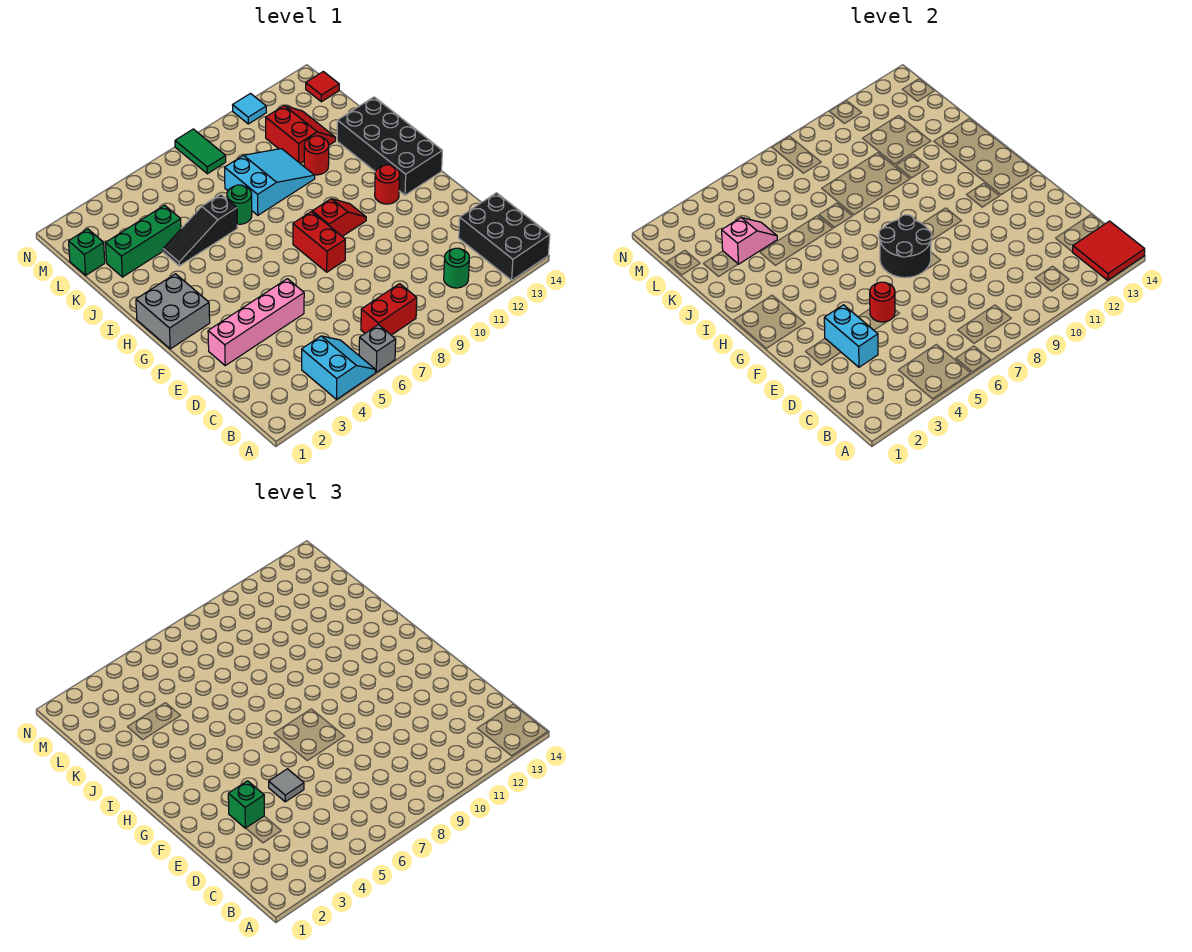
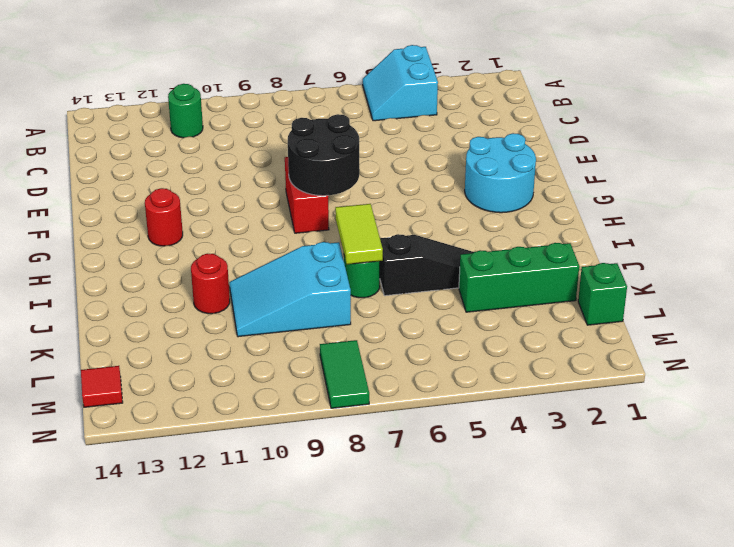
cyan round brick F2:G3 level 1 -> grey brick G1:H2 level 1
lime tile I7:J7 level 2 -> none
none -> grey brick A6 level 1
none -> black brick A13:C14 level 1
none -> red brick B7:B8 level 1

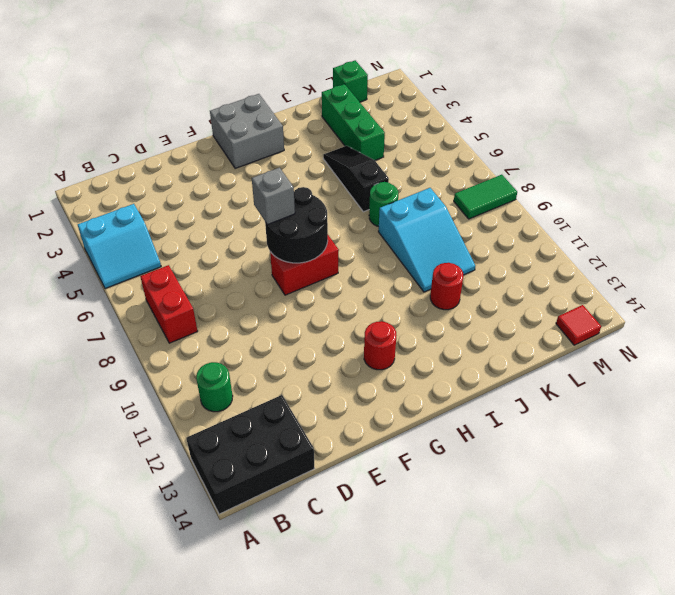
grey brick F7 level 3 -> grey brick A6 level 1
none -> pink brick E2:E5 level 1
none -> red slope G9:G10 level 1 top 9
none -> black brick G13:J14 level 1

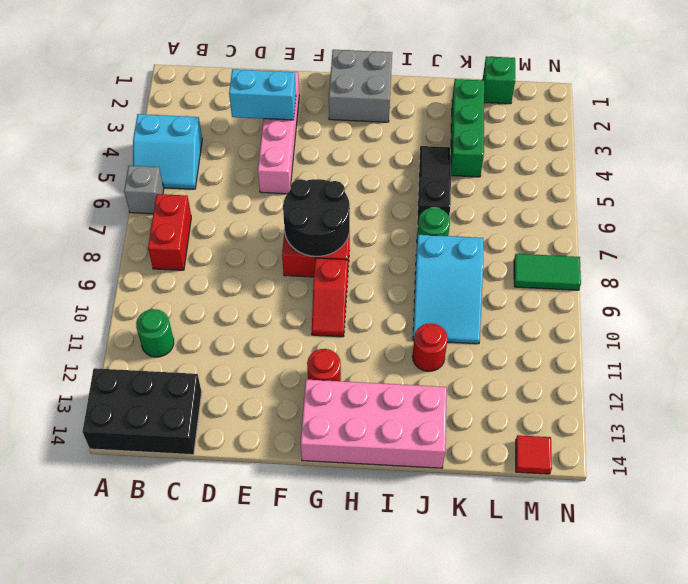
pink brick G13:J14 level 1 -> black brick G13:J14 level 1
none -> red slope K11:L12 level 1 top 11
none -> cyan tile N11 level 1
none -> red tile A13:B14 level 2

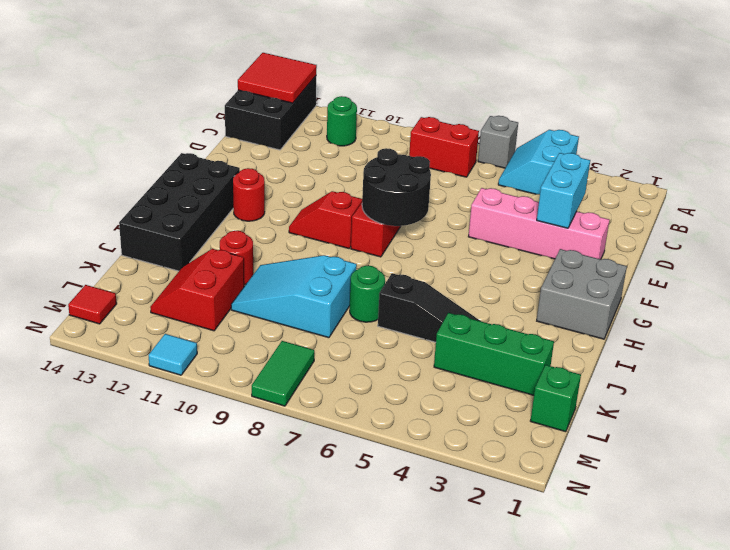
none -> red round brick E5 level 2
none -> pink slope K3:K4 level 2 top 3
none -> green brick E3 level 3

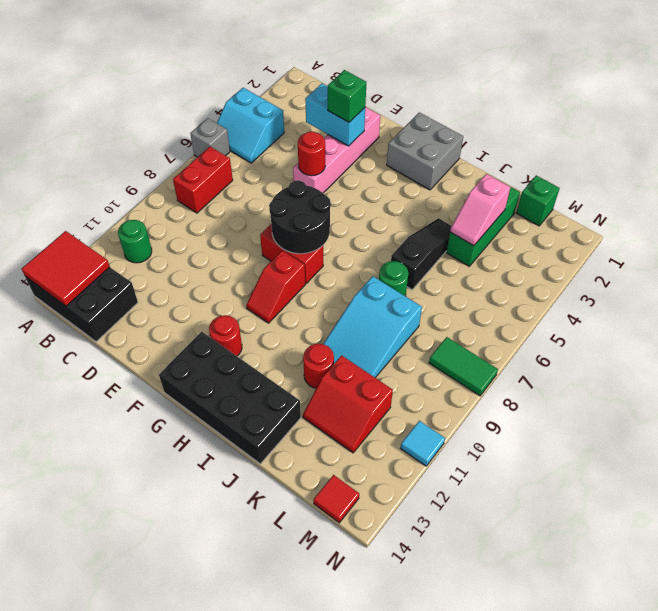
none -> grey tile E5 level 3

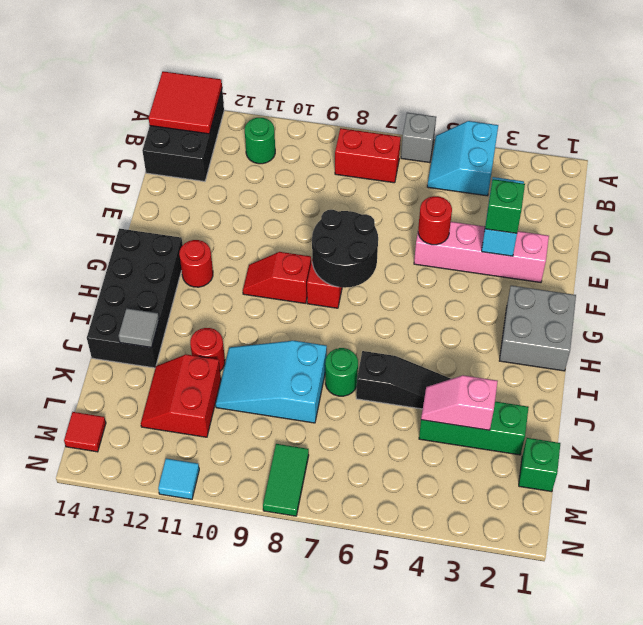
grey tile J13 level 2 -> grey tile E5 level 3

